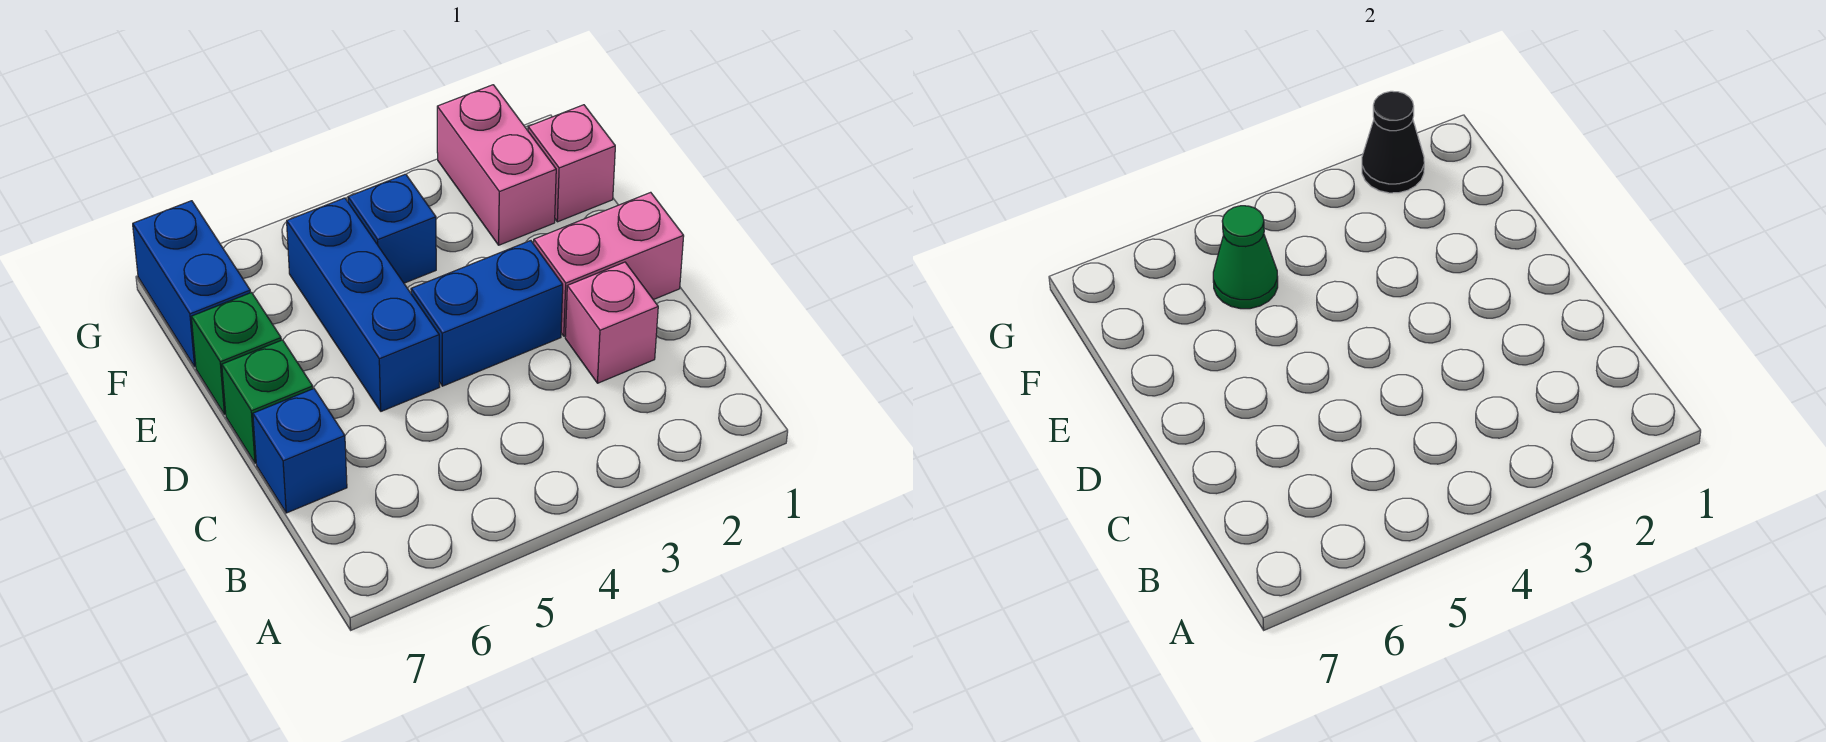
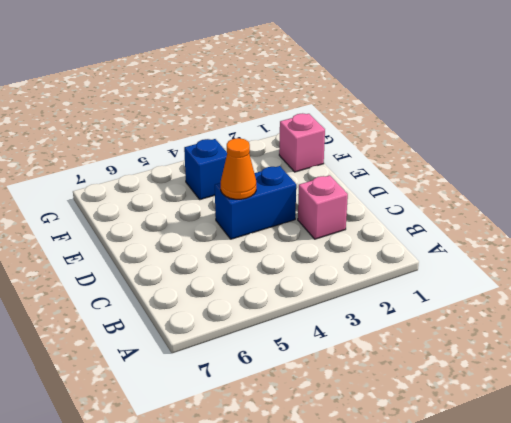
orange cone D4 level 2 -> none
none -> blue brick C7 level 1
none -> pink brick D1:D2 level 1
none -> blue brick D5:F5 level 1

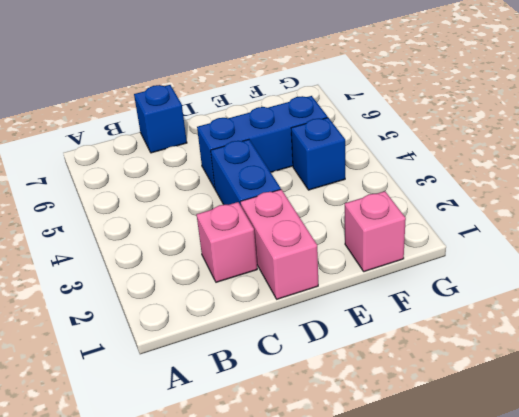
none -> green brick D7 level 1
none -> green brick E7 level 1
none -> pink brick F2:G2 level 1

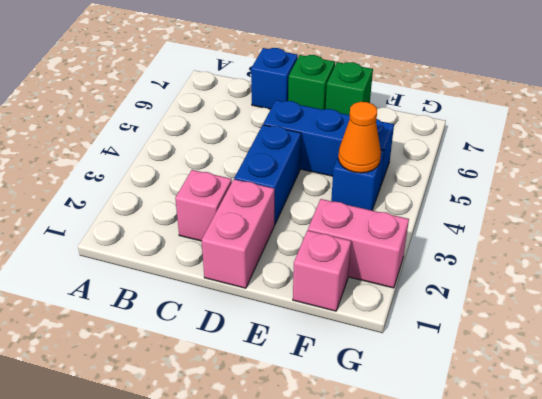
orange cone F4 level 2 -> none
none -> blue brick F7:G7 level 1
none -> green cone F5 level 2
none -> black cone G2 level 2

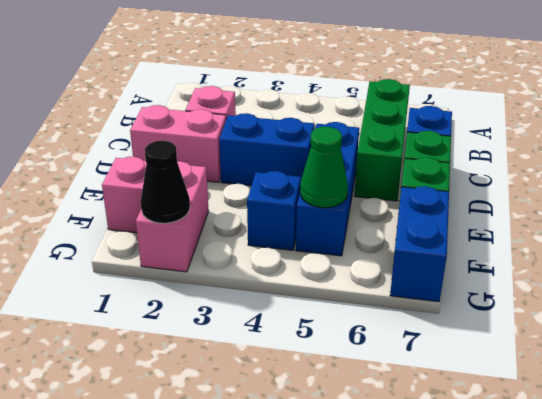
green brick B6:D6 level 1 -> none

